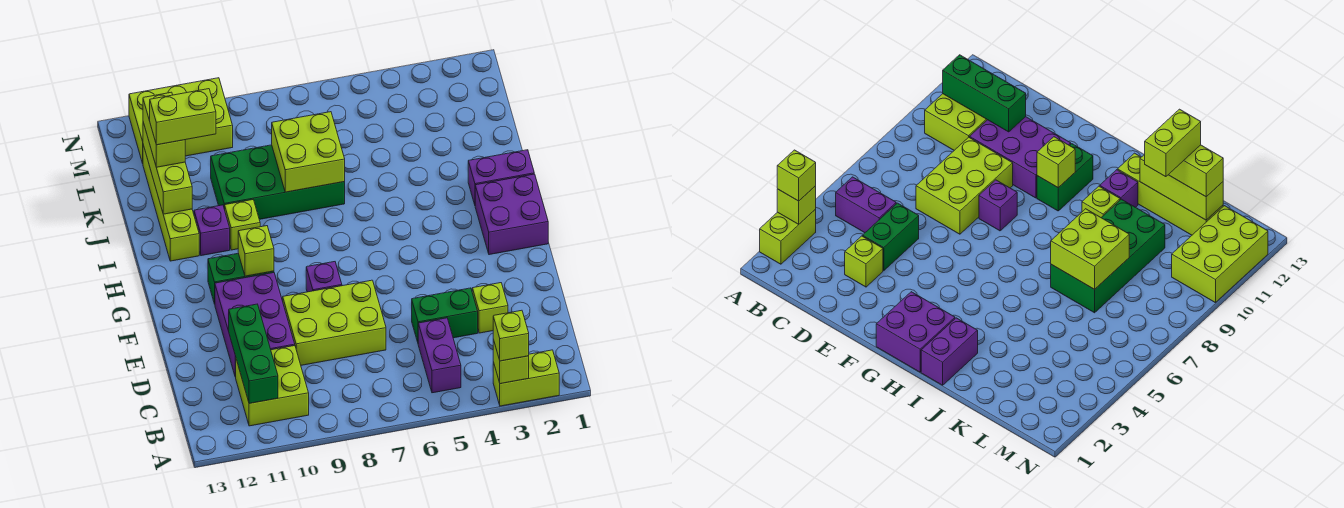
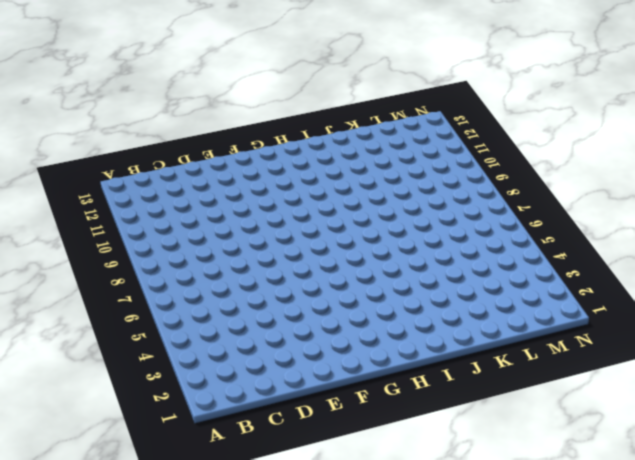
none -> lime brick A2:A3 level 1
none -> purple brick B5:C5 level 1
none -> lime brick B10:C11 level 1

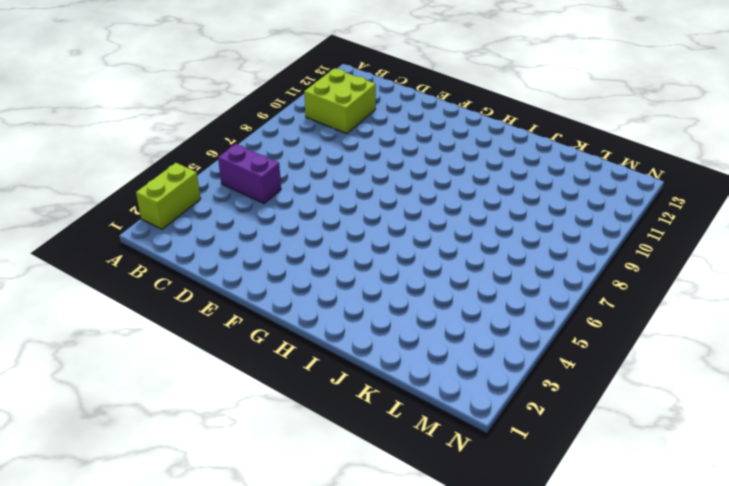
none -> lime brick D3 level 1
none -> green brick D4:D5 level 1
none -> lime brick D7:E9 level 1

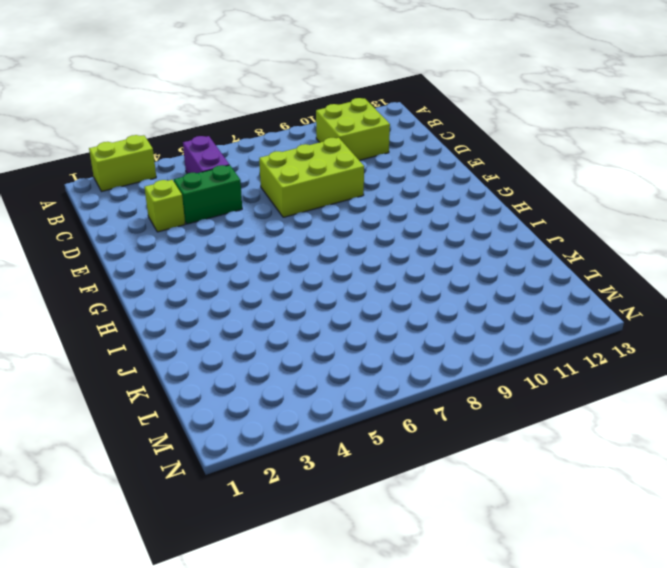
none -> purple brick D10:F11 level 1
none -> purple brick F8 level 1
none -> purple brick G1:H2 level 1

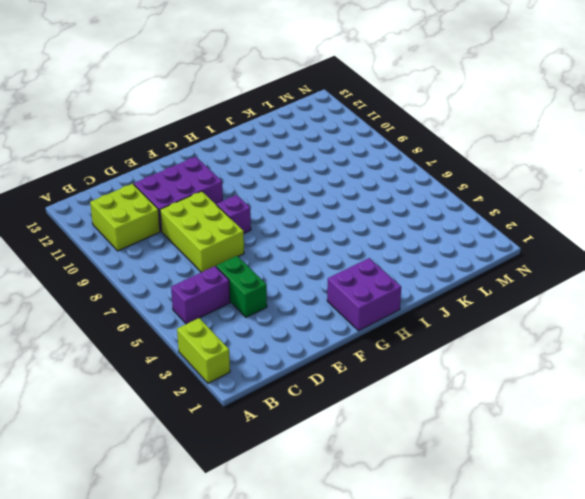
none -> lime brick D3 level 1
none -> green brick G10:G11 level 1
none -> purple brick I1:I2 level 1

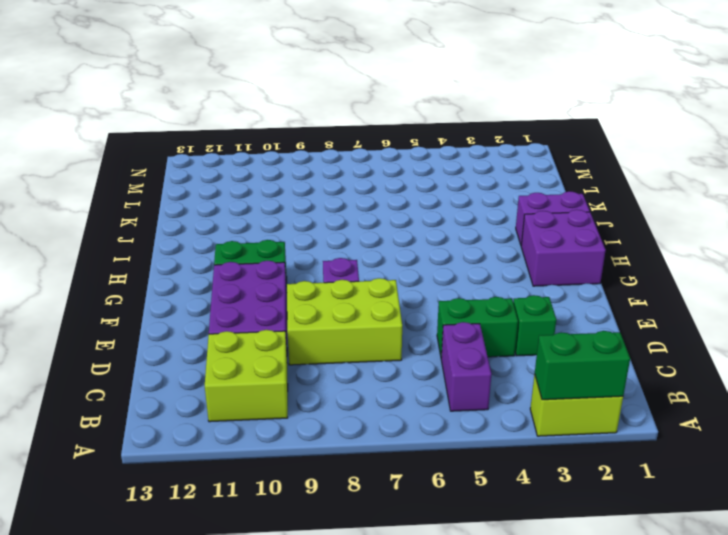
green brick A2:A3 level 2 -> lime brick A3 level 2
green brick D3 level 1 -> lime brick D3 level 1
none -> lime brick I10 level 1
none -> purple brick I11 level 1
none -> lime brick I12:L12 level 1

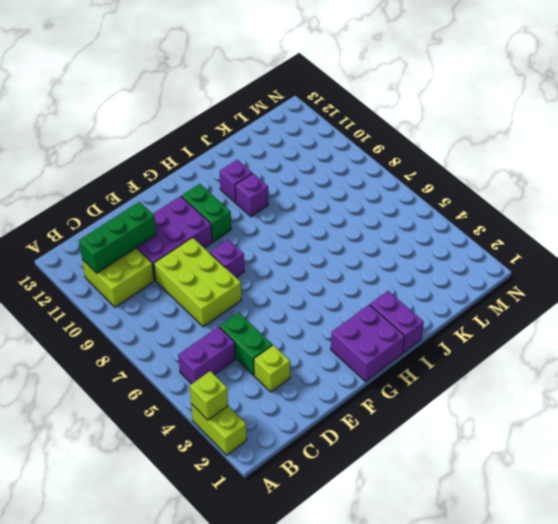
purple brick I10 level 1 -> lime brick I10 level 1
none -> lime brick I12:L12 level 1
none -> green brick J7:K10 level 1
none -> lime brick M10:N12 level 1

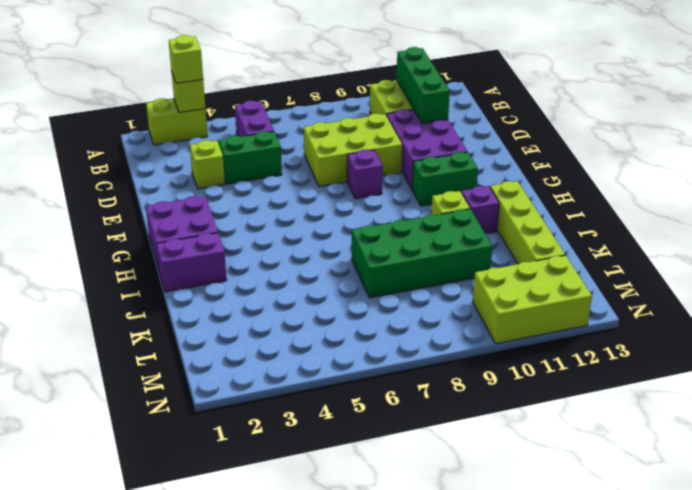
none -> lime brick G10 level 2
none -> lime brick J7:K8 level 2
none -> lime brick J12:L12 level 2

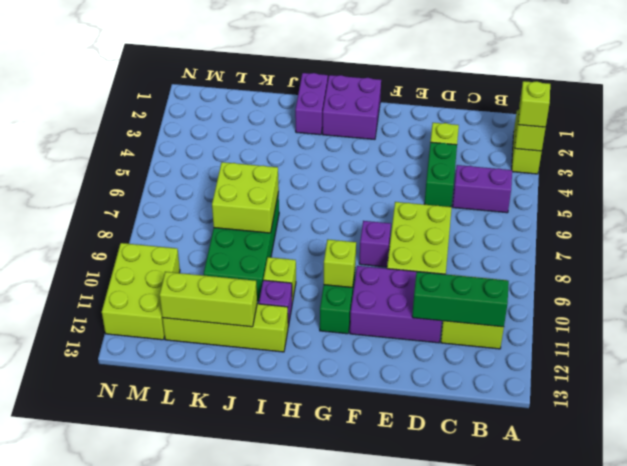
none -> lime brick K12:L12 level 3
none -> lime brick K11:K12 level 4

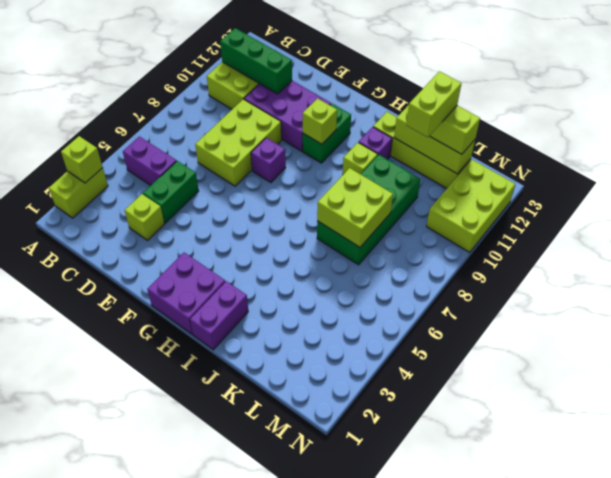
none -> lime brick A3 level 3

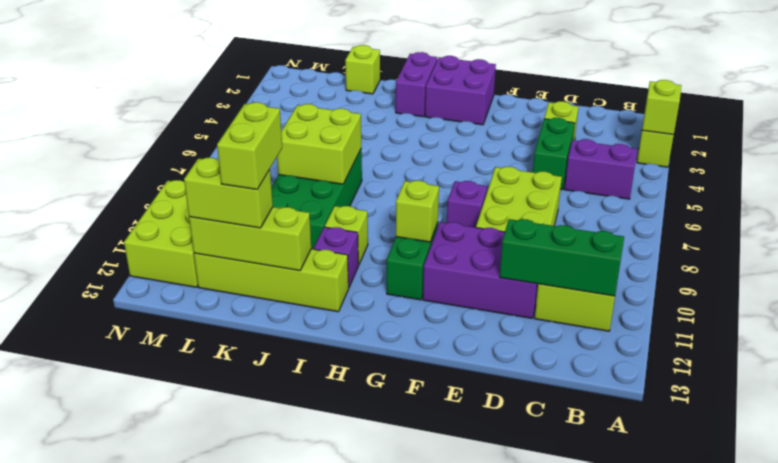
lime brick K1 level 1 -> lime brick A3 level 3

